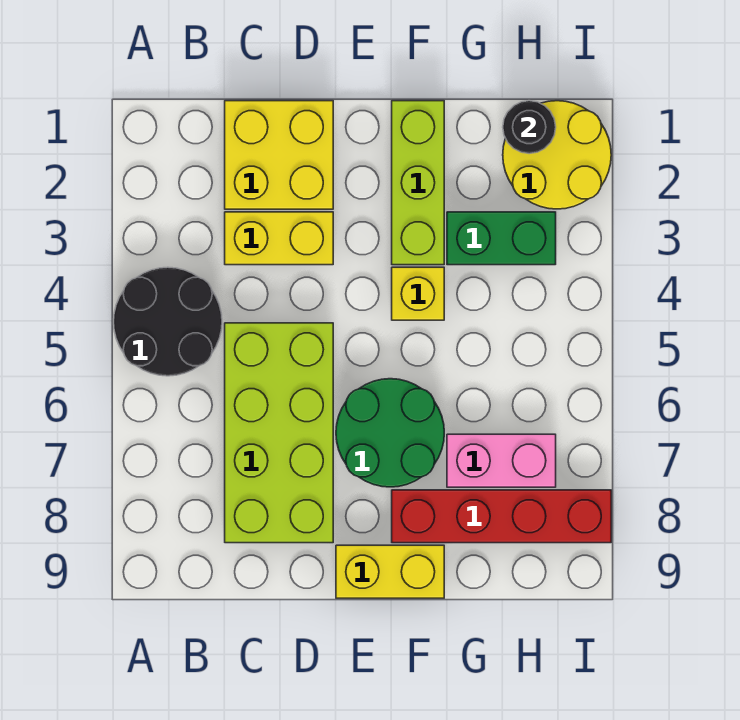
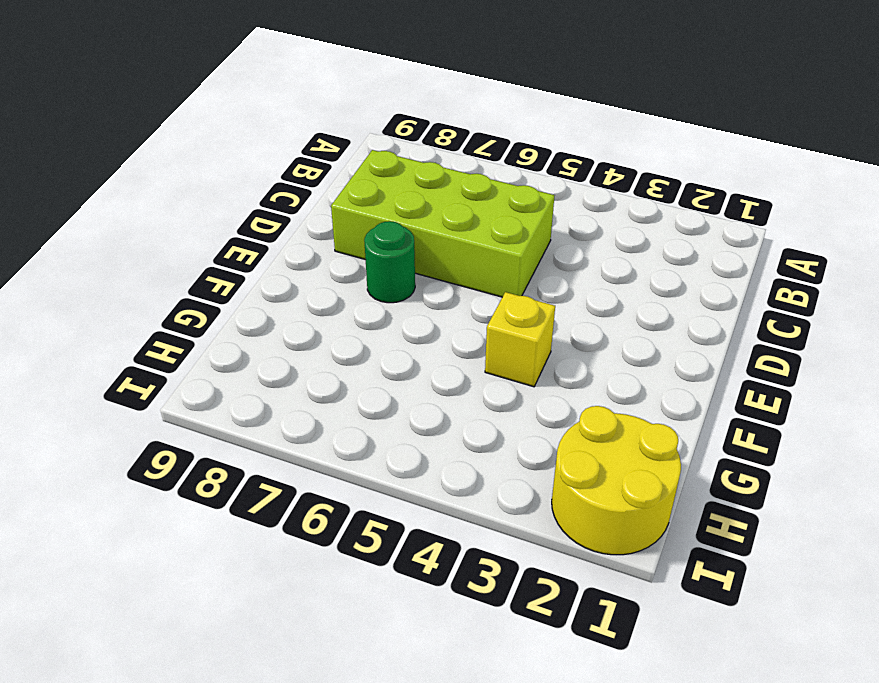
green round brick E7 level 1 -> green round brick E6:F7 level 1
none -> black round brick A4:B5 level 1
none -> yellow brick C1:D2 level 1
none -> yellow brick C3:D3 level 1

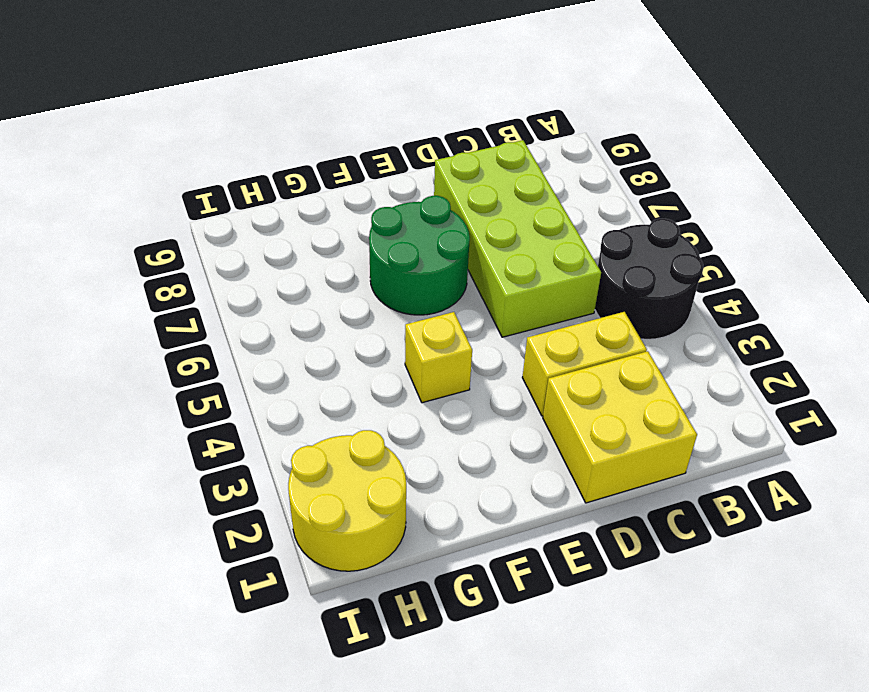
none -> yellow brick E9:F9 level 1
none -> lime brick F1:F3 level 1
none -> red brick F8:I8 level 1

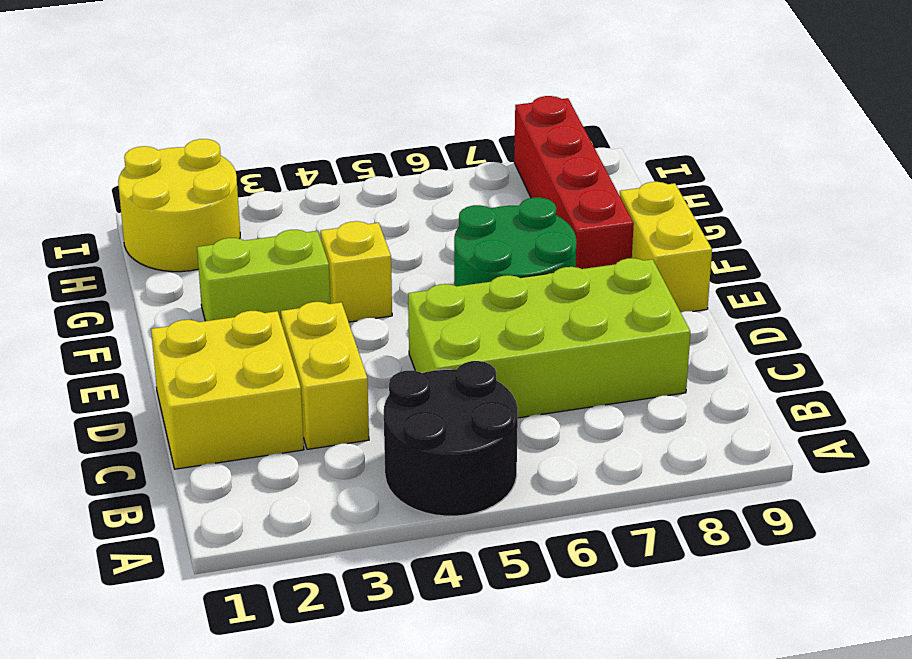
lime brick F2:F3 level 1 -> lime brick F1:F3 level 1
none -> green brick G3:H3 level 1
none -> pink brick G7:H7 level 1
none -> black round brick H1 level 2

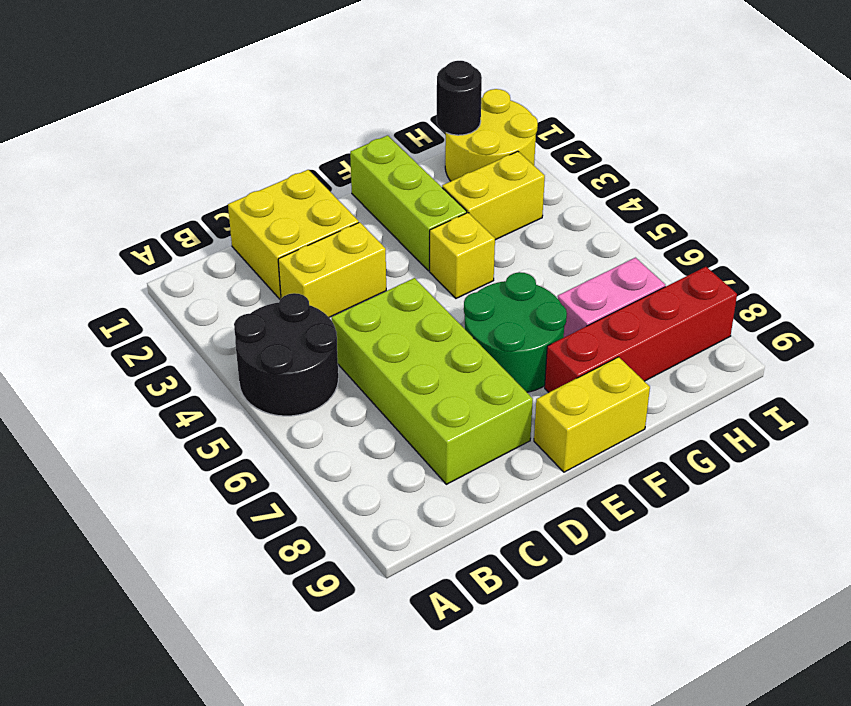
yellow brick G3:H3 level 1 -> green brick G3:H3 level 1

